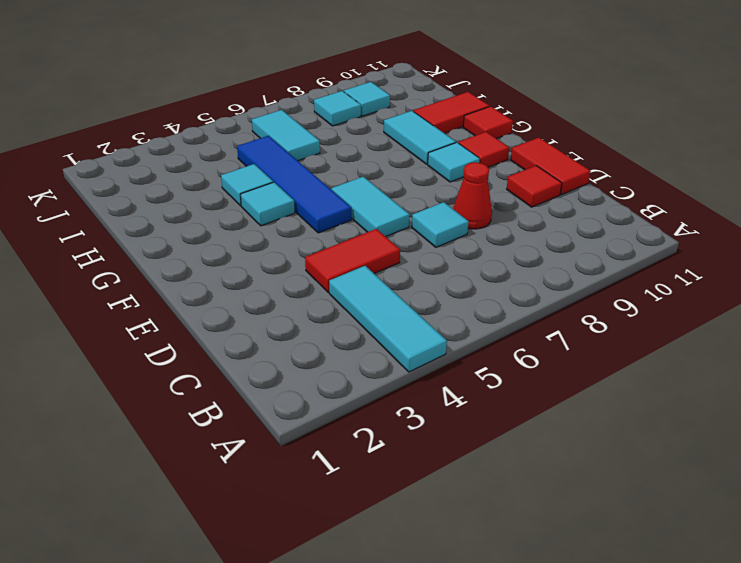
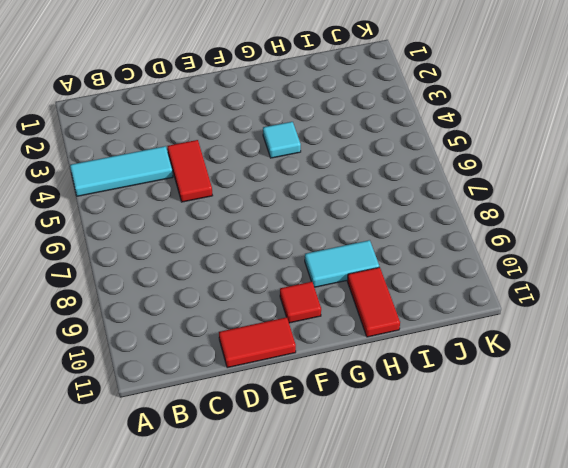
none -> cyan tile D7 level 1
none -> red cone D8 level 1
none -> red tile D10 level 1

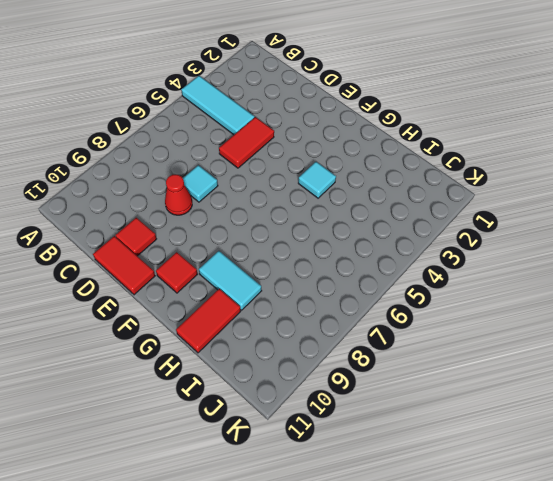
none -> cyan tile E6:F6 level 1
none -> blue tile F5:I5 level 1
none -> cyan tile F9 level 1

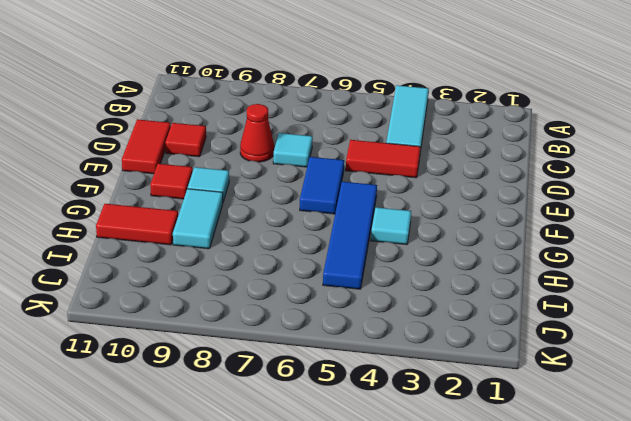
blue tile E6:F6 level 1 -> cyan tile E6:F6 level 1
none -> red tile G11 level 1
none -> cyan tile H4 level 1
none -> cyan tile I6:J6 level 1

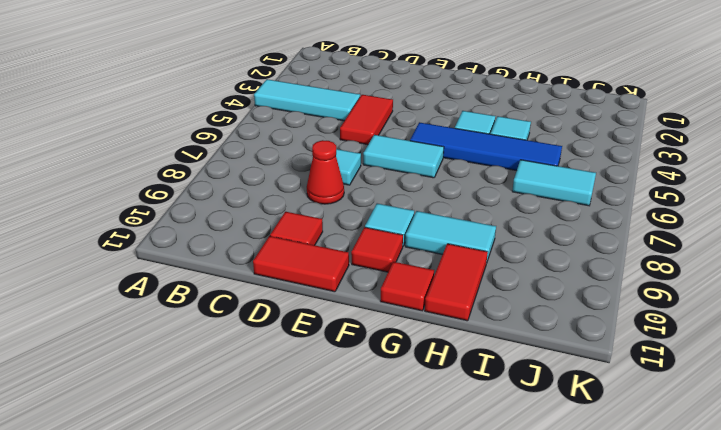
none -> cyan tile J8 level 1
none -> cyan tile J9 level 1

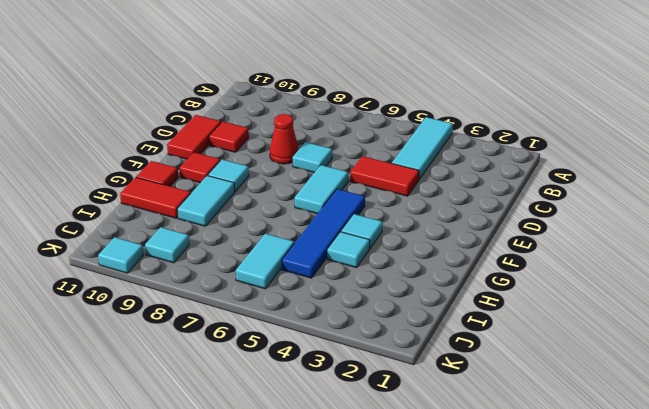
cyan tile K10 level 1 -> cyan tile J8 level 1

